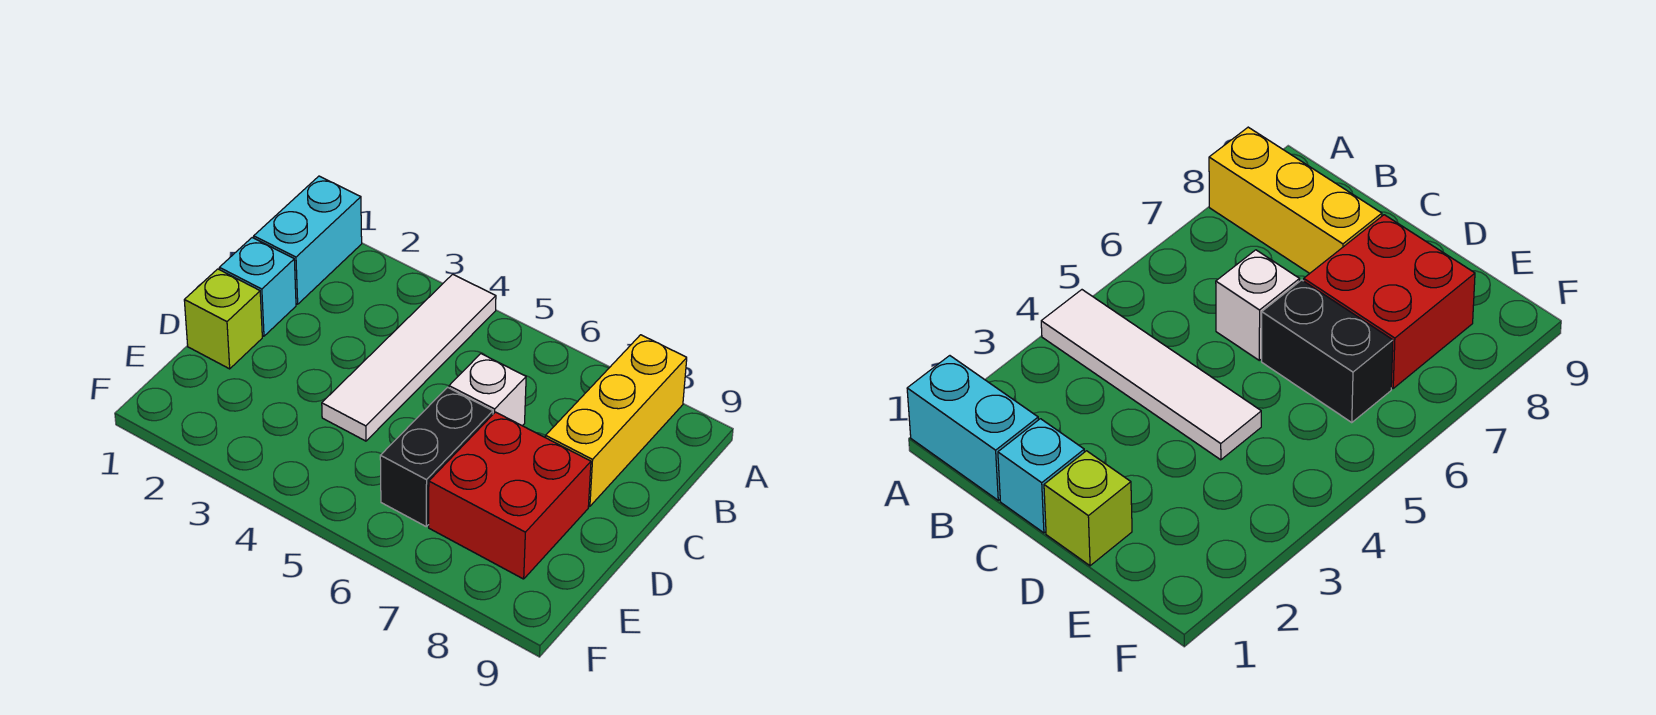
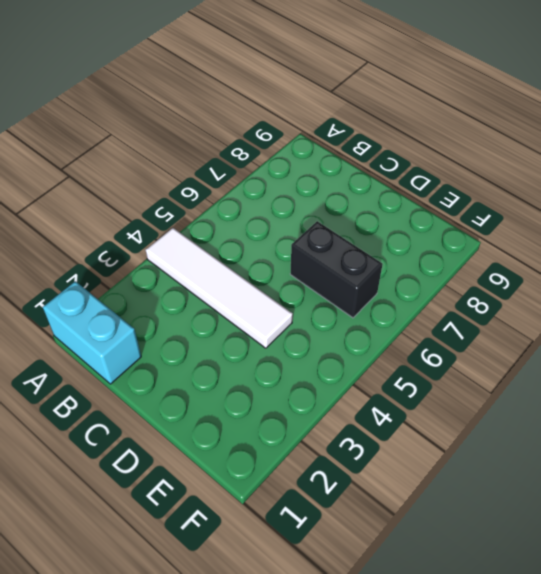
none -> yellow brick A8:C8 level 1
none -> cyan brick C1 level 1

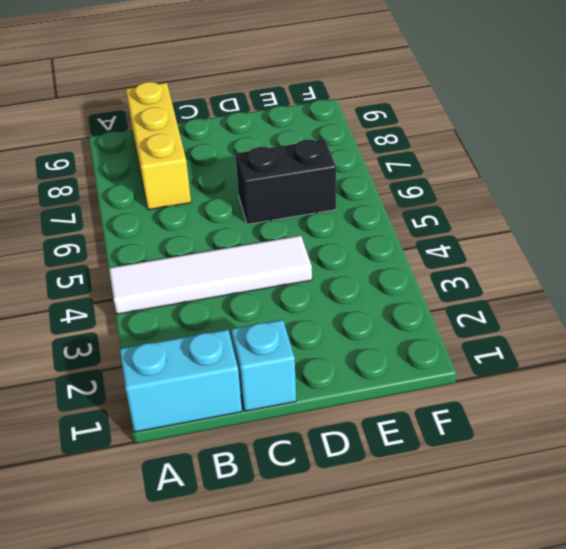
yellow brick B7:B9 level 1 -> yellow brick A8:C8 level 1
none -> white brick C6 level 1
none -> lime brick D1 level 1

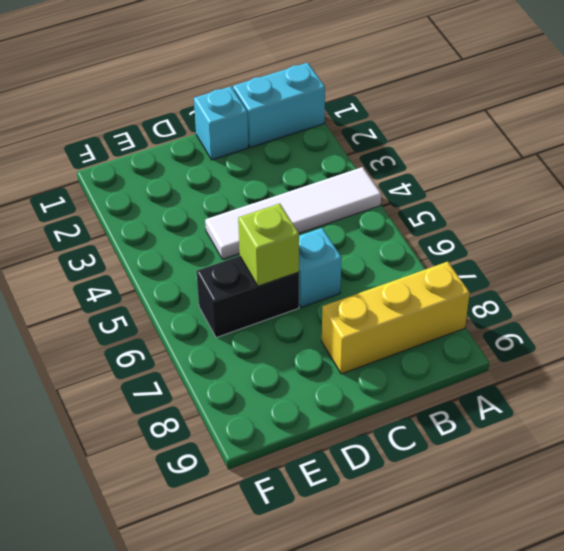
cyan brick C6 level 1 -> white brick C6 level 1
lime brick D6 level 2 -> lime brick D1 level 1
none -> red brick D7:E8 level 1

